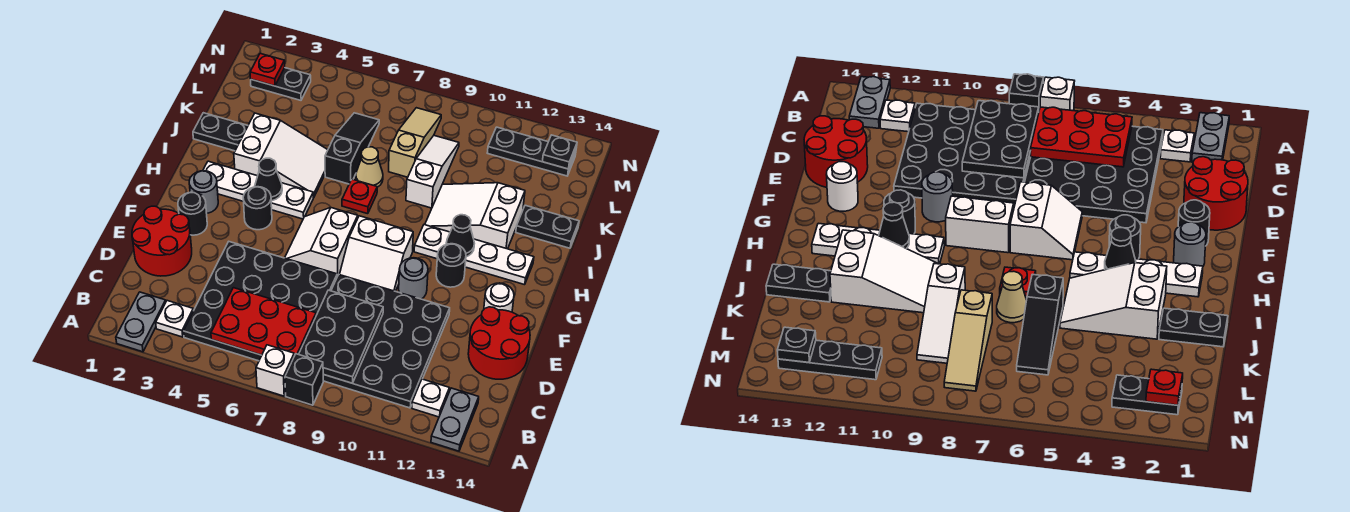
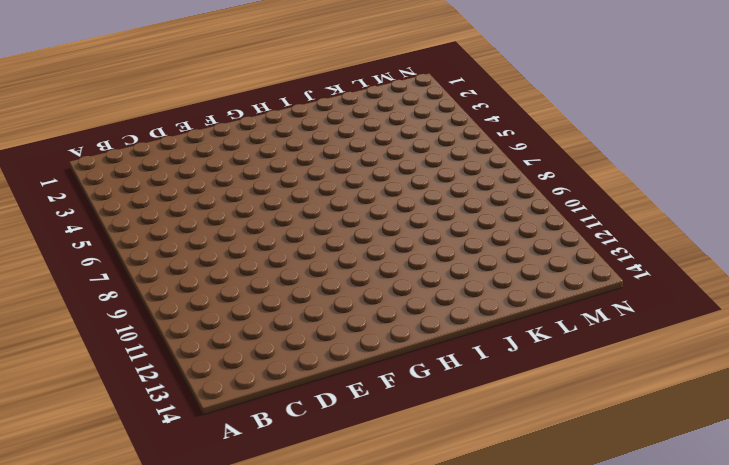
none -> grey plate A2:B2 level 1
none -> white brick A7 level 1
none -> black brick A8 level 1
none -> grey plate A13:B13 level 1

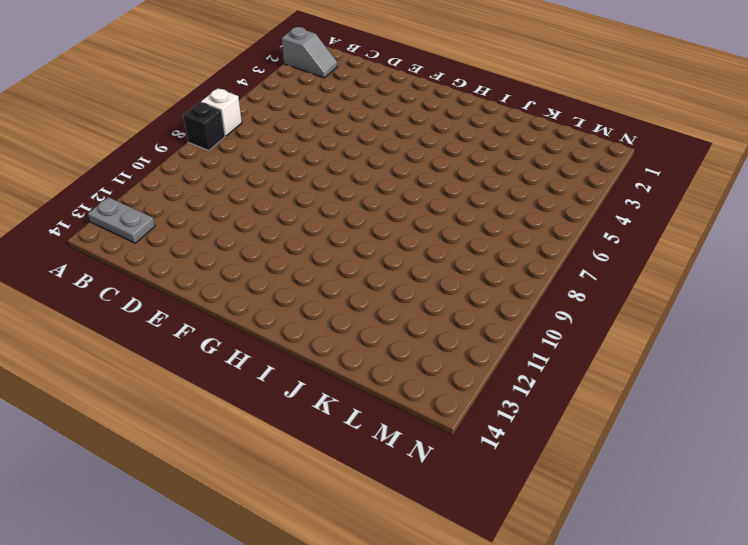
grey slope A2:B2 level 1 top A -> grey plate A2:B2 level 1
none -> white plate B3 level 1
none -> black plate B4:E7 level 1
none -> black plate B8:E11 level 1
none -> white plate B12 level 1

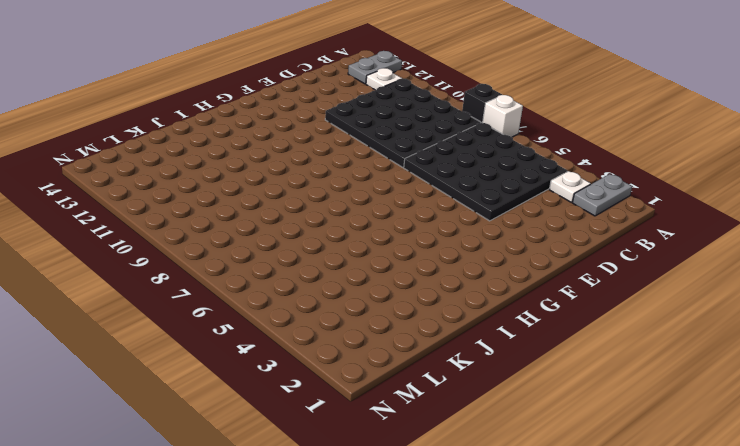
none -> red round brick D1:E2 level 1
none -> red round brick D13:E14 level 1
none -> black round brick F2 level 1
none -> white slope F6:G7 level 1 top 7

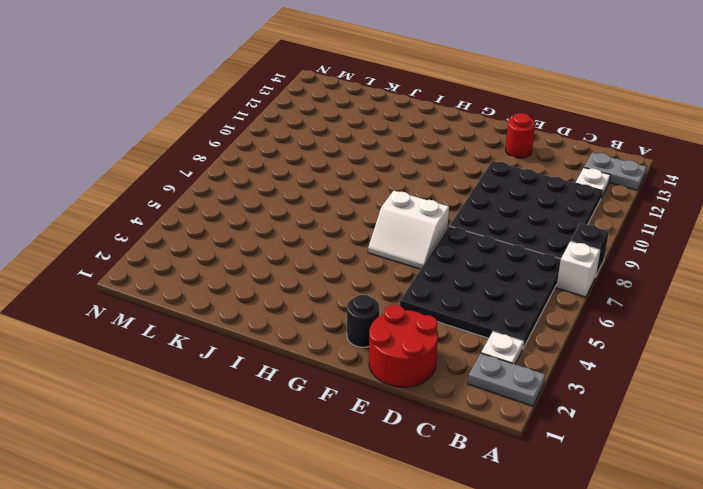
red round brick E13 level 1 -> red round brick D13:E14 level 1
none -> white slope F8:G9 level 1 top G
none -> grey round brick F10 level 1
none -> white round brick F13 level 1
none -> grey round brick G2 level 1

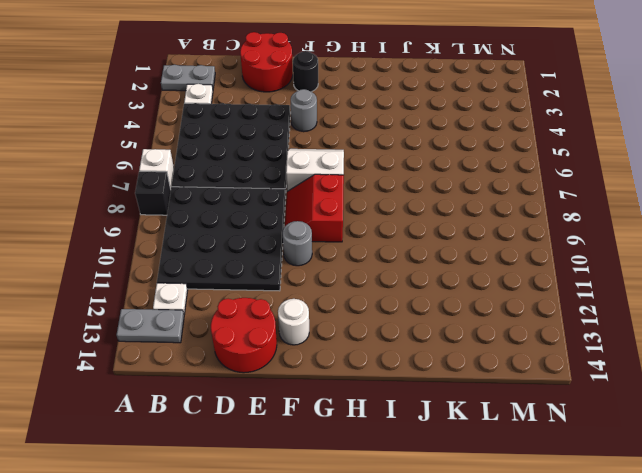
grey round brick F4 level 1 -> grey round brick G2 level 1
red slope F8:G9 level 1 top G -> white slope F8:G9 level 1 top G
none -> black round brick G4 level 1
none -> black round brick G11 level 1
none -> white plate H2:H5 level 1
none -> white plate H10:H13 level 1

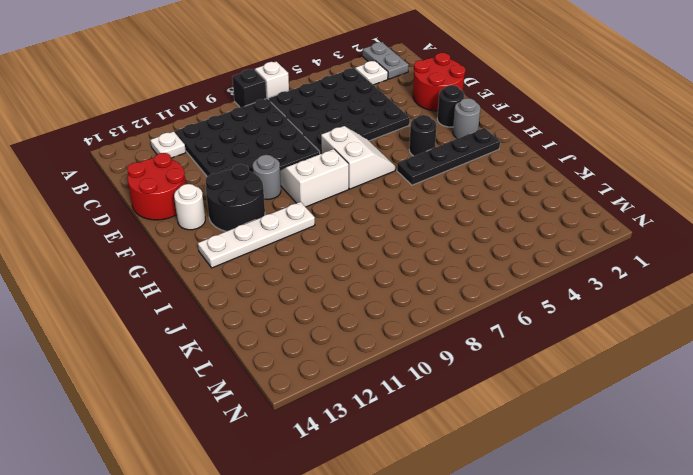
black round brick F11:G12 level 1 -> black round brick G11 level 1
black plate H2:H5 level 1 -> white plate H2:H5 level 1
none -> grey plate A13:B13 level 1
none -> white slope I3:J5 level 1 top 3
none -> red plate I7 level 1
none -> white slope I10:J12 level 1 top 12

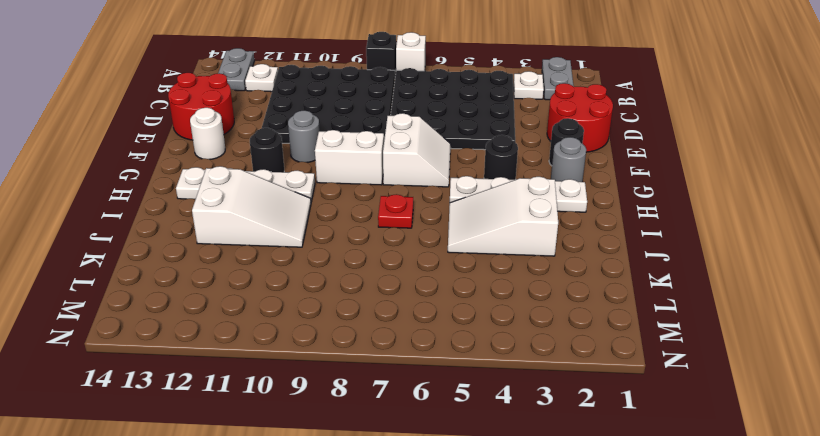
none -> black plate J1:J2 level 1
none -> black slope J6:L6 level 1 top J
none -> tan cone J7 level 1
none -> white slope J9:L9 level 1 top J

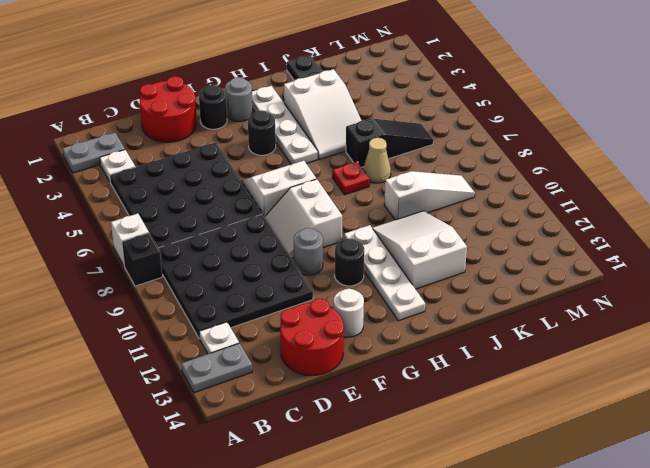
none -> black plate J13:J14 level 1
none -> tan slope K8:M8 level 1 top K
none -> black plate M2:M3 level 1
none -> black plate M11:M13 level 1

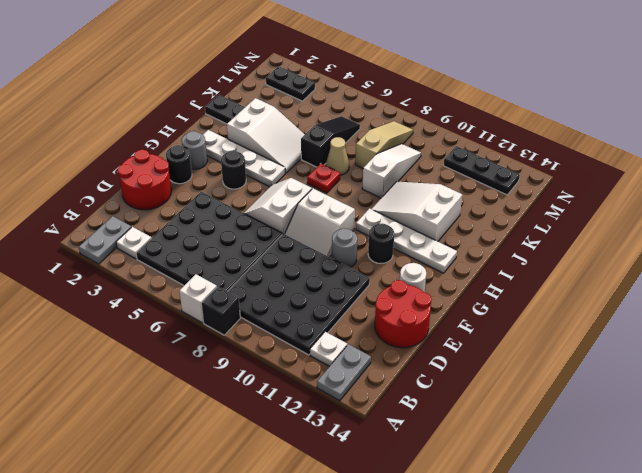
none -> black plate J13:J14 level 1
none -> red plate B5:C7 level 2
none -> black plate B8:D9 level 2
none -> black cone H4 level 2

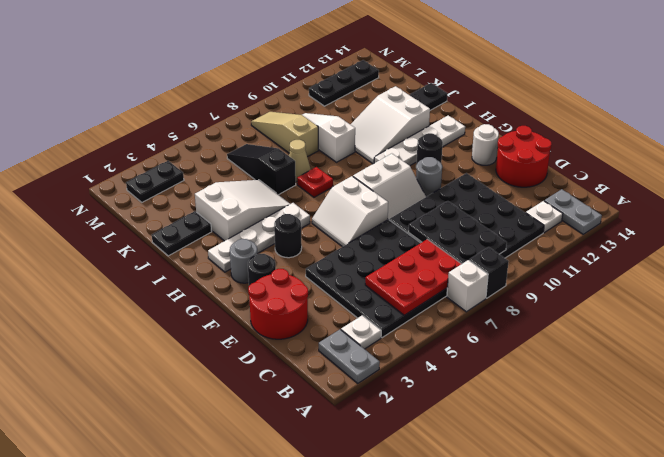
none -> black cone H4 level 2
none -> black cone H11 level 2
none -> red plate M2 level 2
none -> black plate M13 level 2

